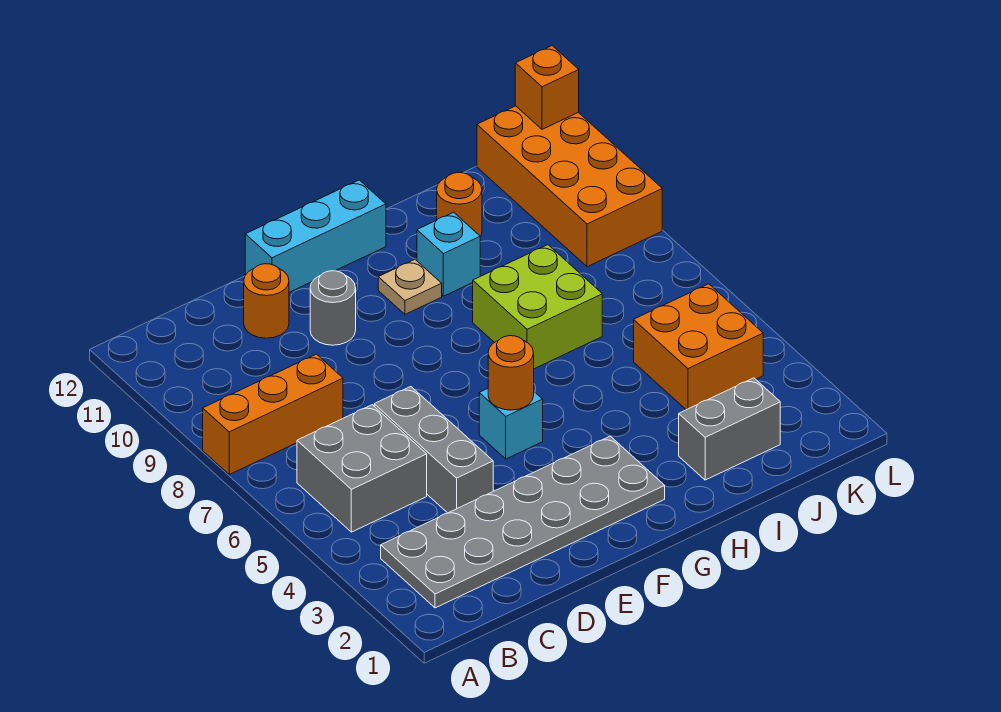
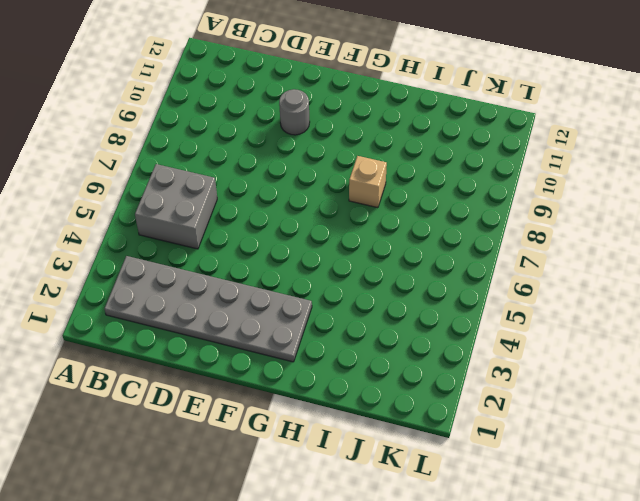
tan brick H8 level 1 -> lime brick H7:I8 level 1
none -> orange brick A8:C8 level 1
none -> grey brick D4:D6 level 1
none -> orange round brick D11 level 1

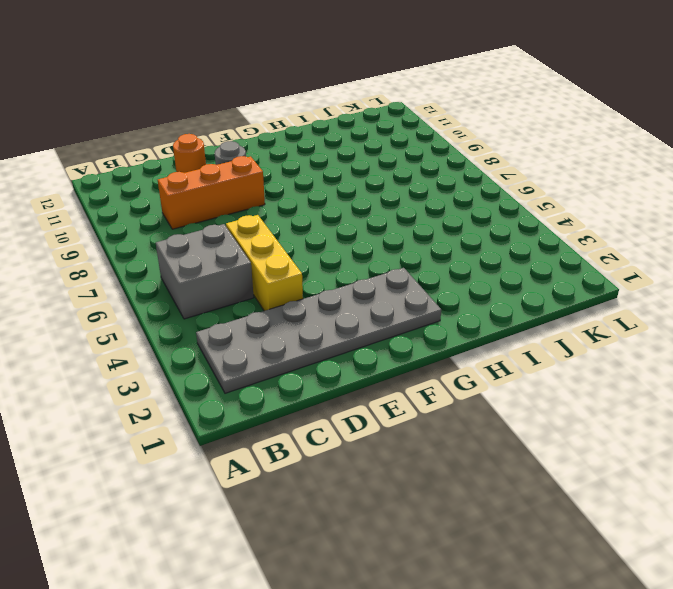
orange brick C9:E9 level 1 -> orange brick A8:C8 level 1
yellow brick D4:D6 level 1 -> grey brick D4:D6 level 1
none -> cyan brick E12:G12 level 1
none -> cyan brick F5 level 1
none -> tan plate G10 level 1

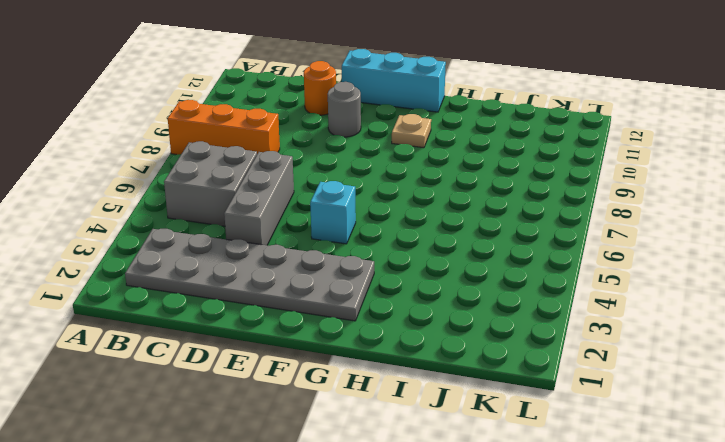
none -> lime brick H7:I8 level 1
none -> cyan brick H10 level 1
none -> grey brick I2:J2 level 1

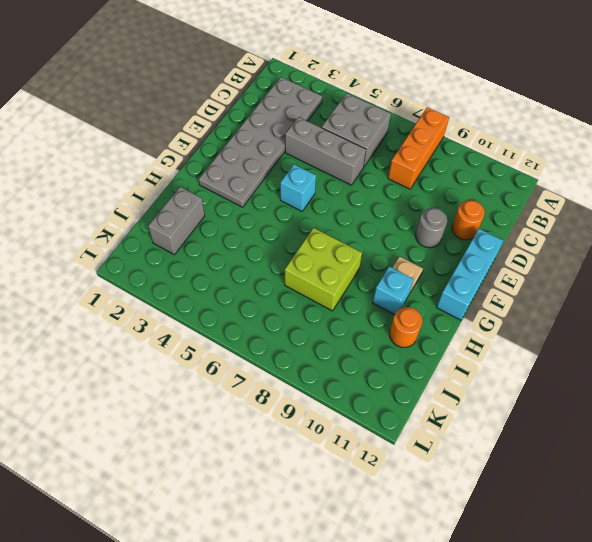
none -> orange brick J4:K5 level 1
none -> orange brick K9:L12 level 1
none -> orange round brick F5 level 2

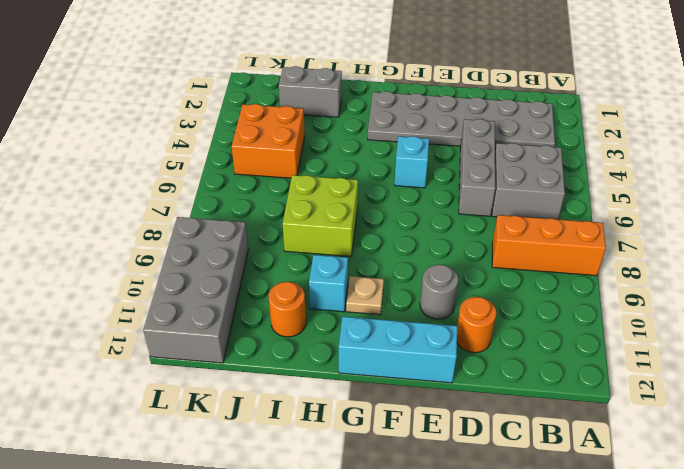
grey brick K9:L12 level 1 -> orange brick K9:L12 level 1
none -> orange round brick F5 level 2
none -> orange brick L12 level 2

